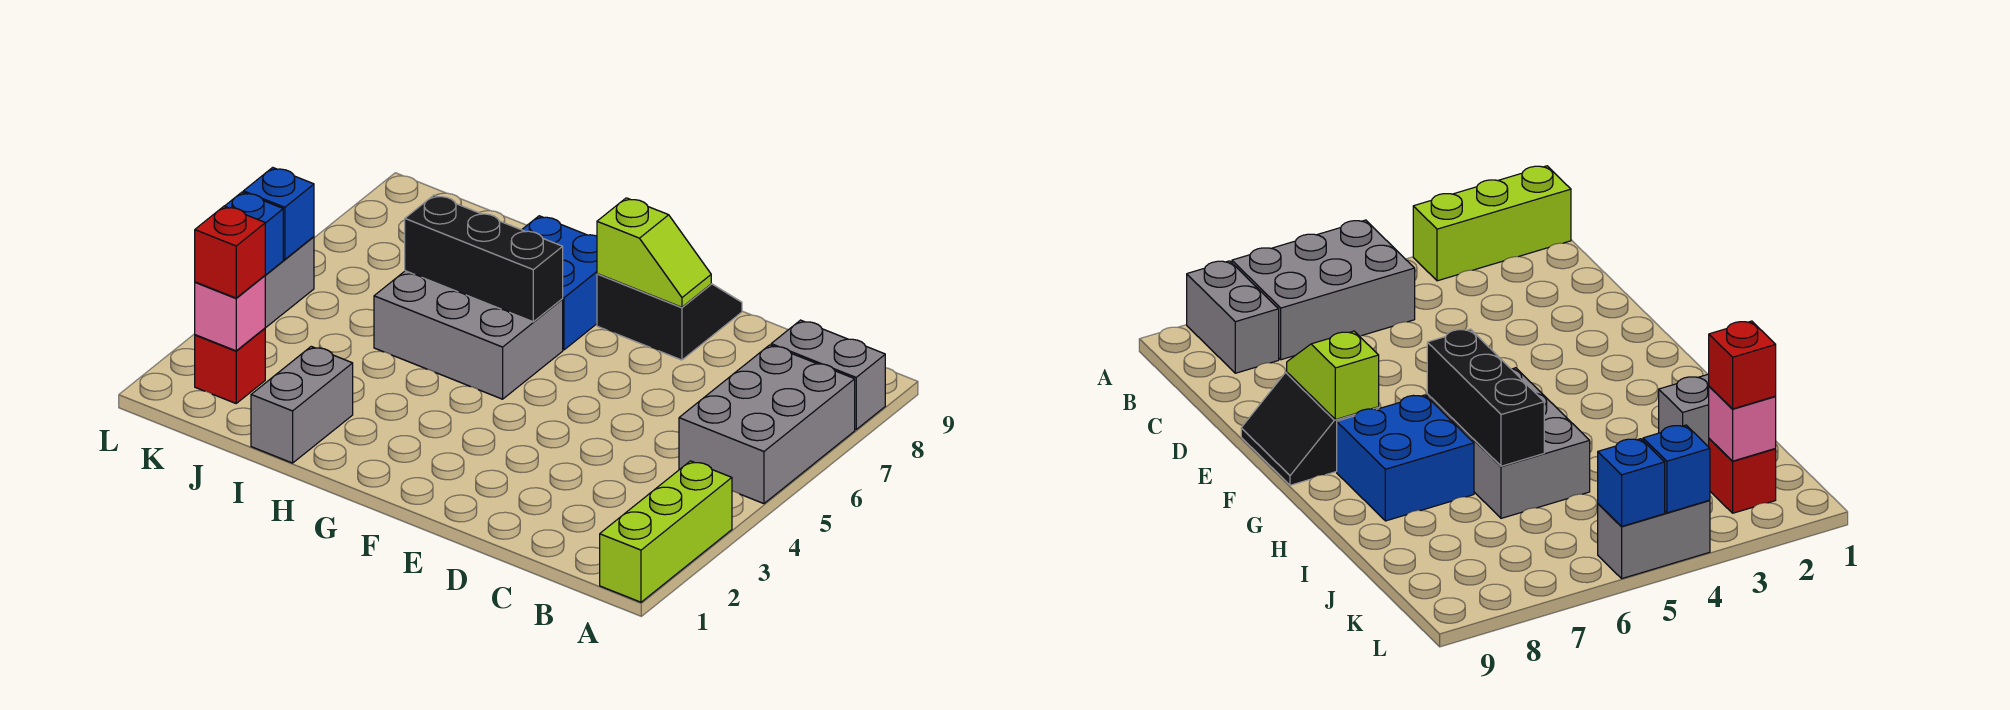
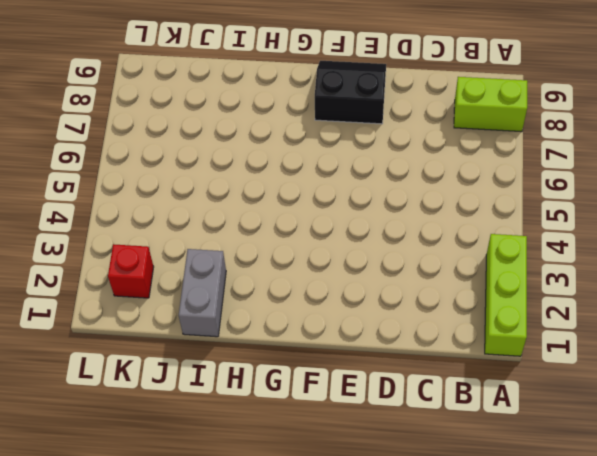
lime brick A8:B8 level 1 -> grey brick A8:B8 level 1
none -> grey brick A5:B7 level 1
none -> grey brick G5:I6 level 1
none -> blue brick G7:H8 level 1

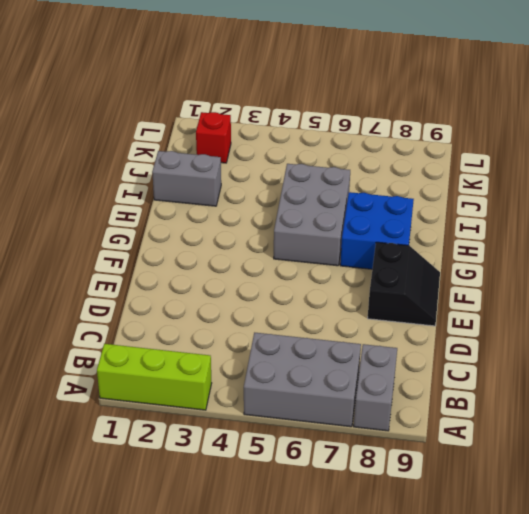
none -> grey brick L4:L5 level 1
none -> lime slope E8:F8 level 2 top F
none -> black brick G6:I6 level 2

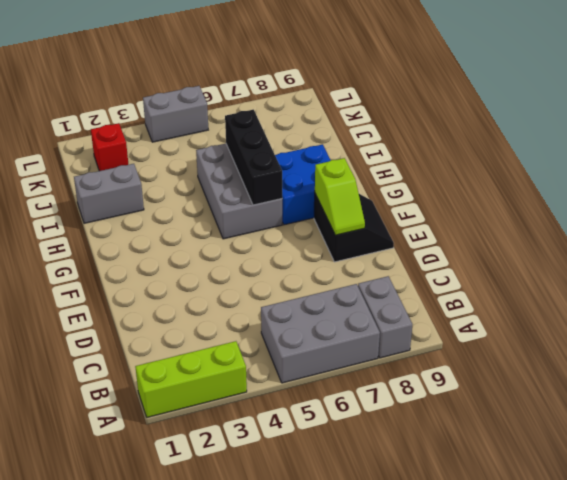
none -> pink brick K2 level 2
none -> blue brick L4 level 2
none -> blue brick L5 level 2

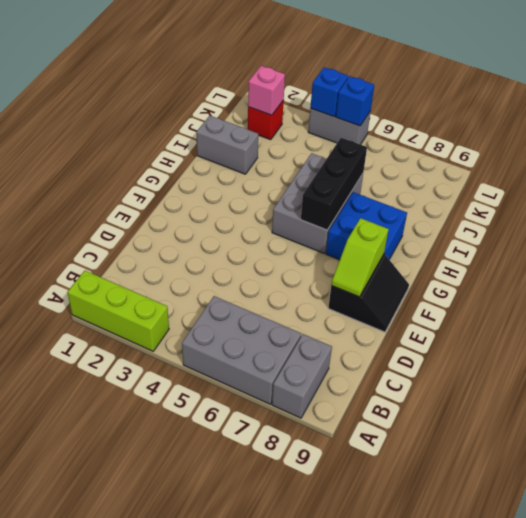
none -> red brick K2 level 3

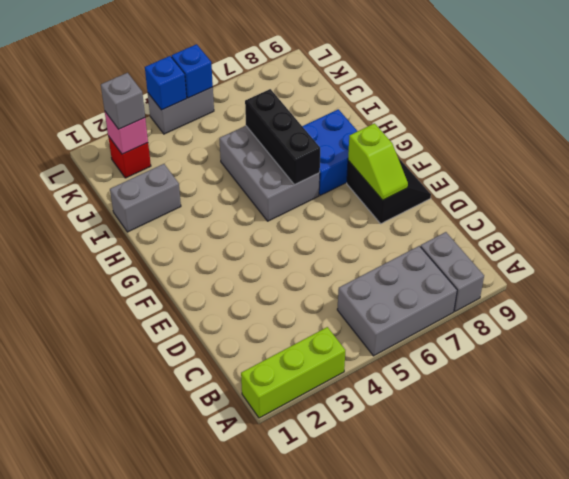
grey brick K2 level 3 -> red brick K2 level 3

